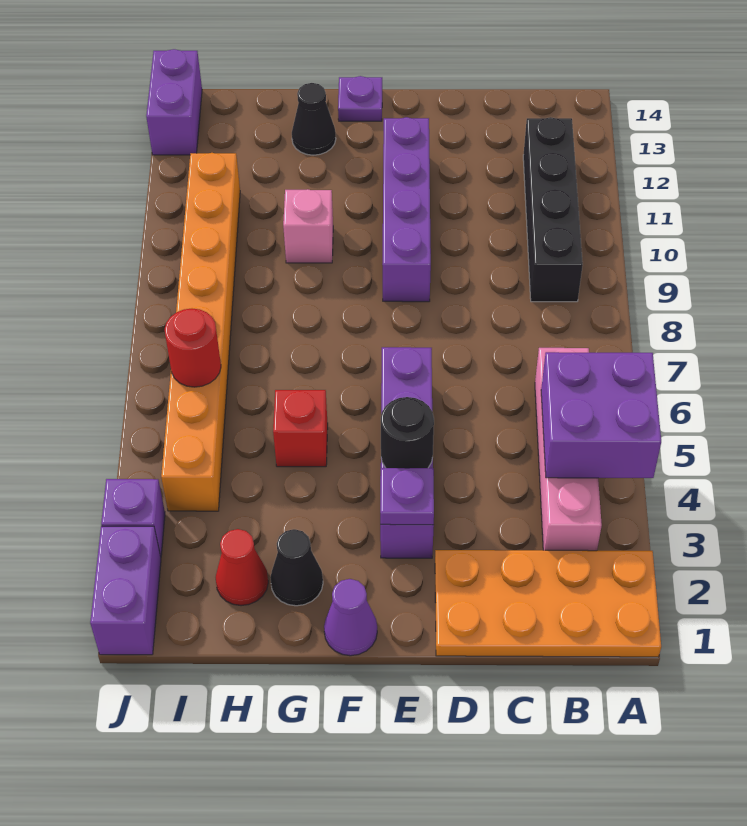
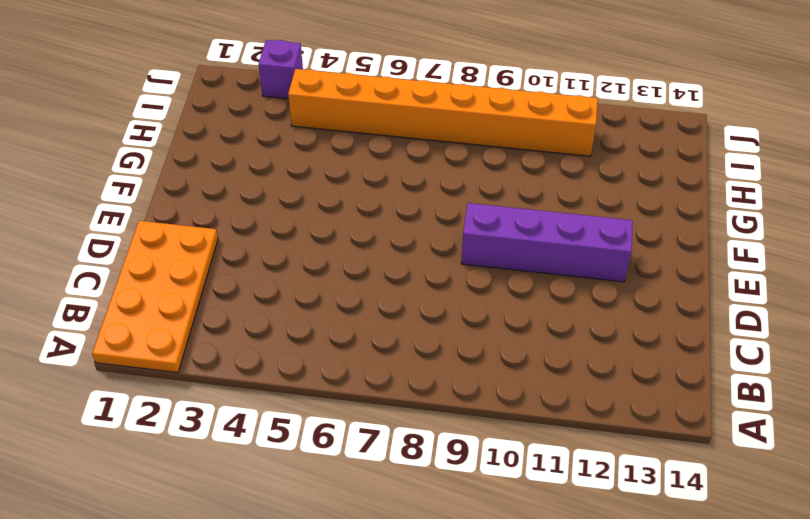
none -> pink brick B3:B6 level 1
none -> black brick B9:B12 level 1
none -> purple brick E3:E6 level 1

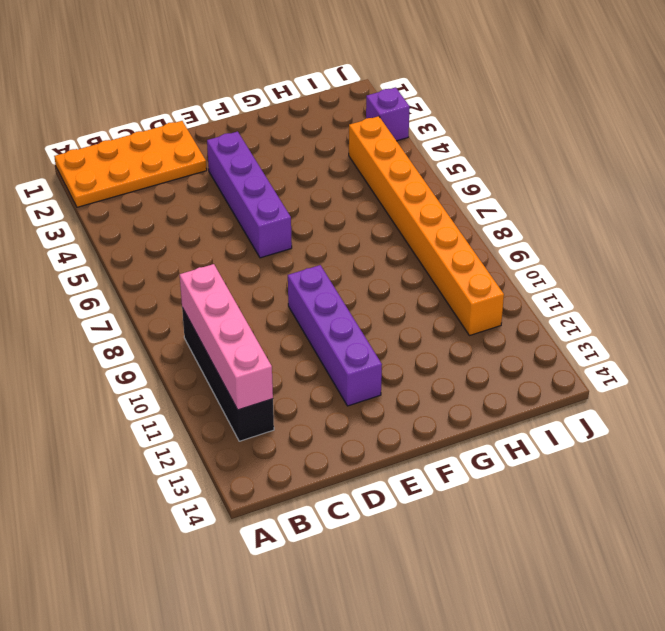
pink brick B9:B12 level 2 -> pink brick B3:B6 level 1
none -> purple cone F1 level 1
none -> purple plate F14 level 1
none -> black cone G2 level 1

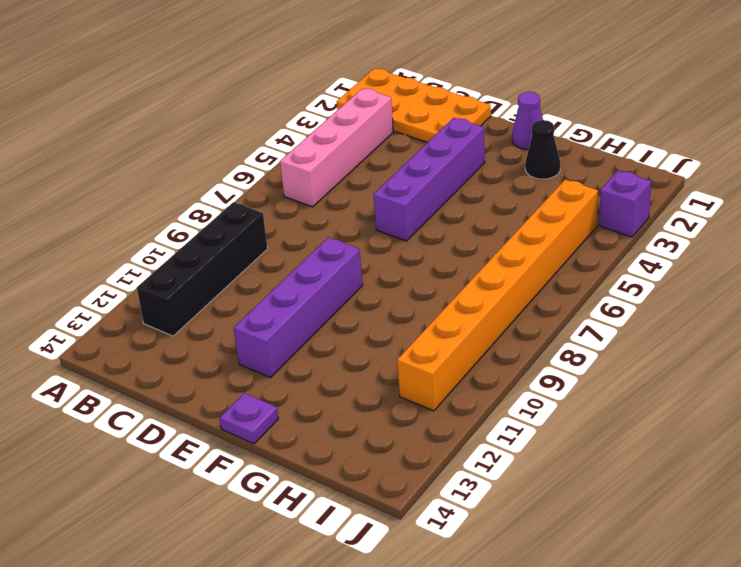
none -> red brick G5 level 1
none -> pink brick G10 level 1
none -> black cone G13 level 1

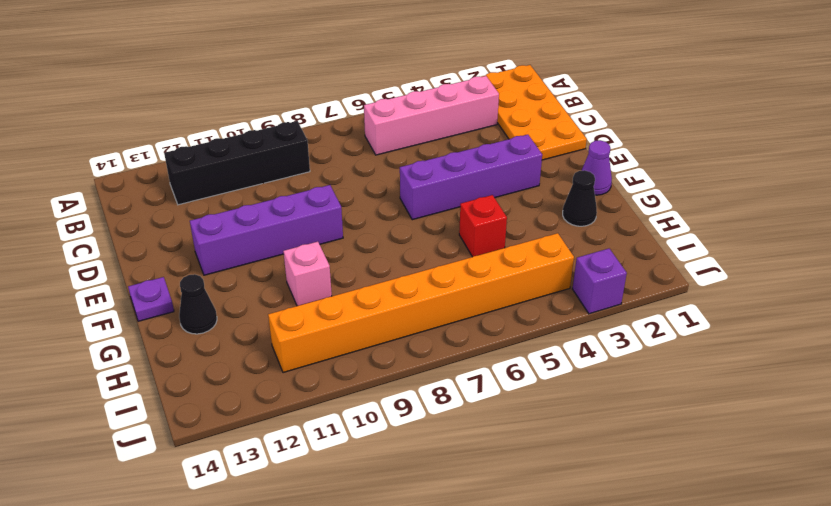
none -> red cone H2 level 1
none -> purple brick J1:J2 level 1
none -> purple brick J13:J14 level 1

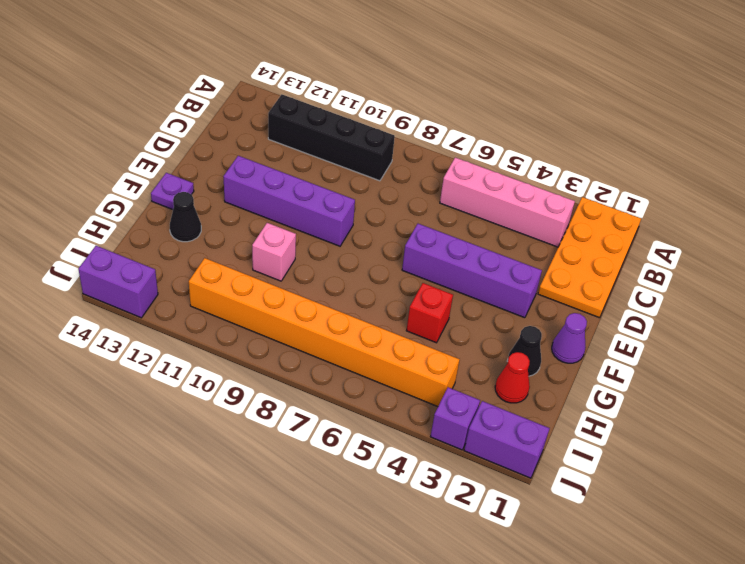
none -> purple brick A4:B5 level 2
none -> purple plate E3 level 2
none -> black round brick E4 level 2

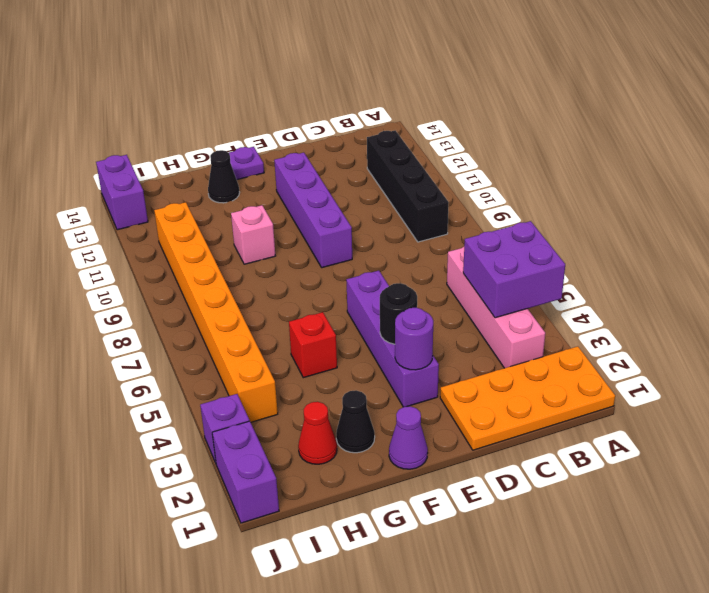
purple round brick E3 level 2 -> purple plate E3 level 2
none -> red round brick I6 level 2

